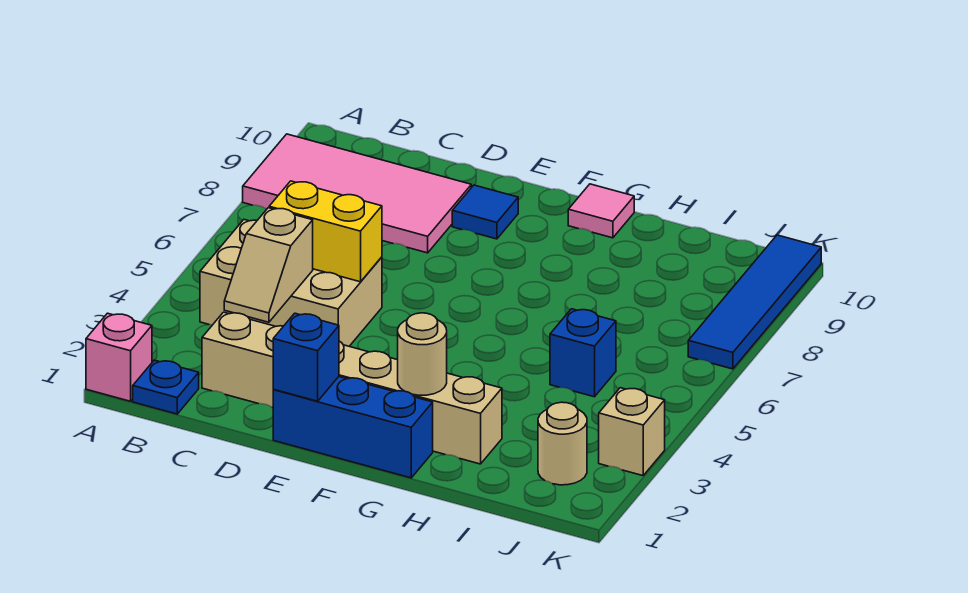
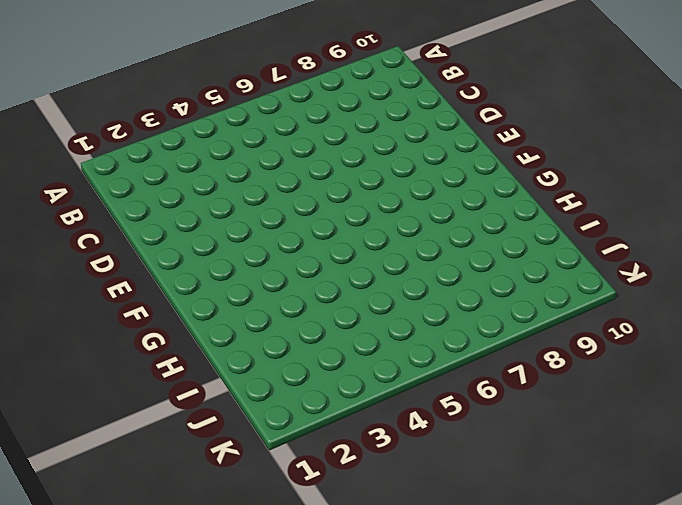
none -> pink brick A1 level 1
none -> pink tile A8:D9 level 1
none -> blue plate B1 level 1

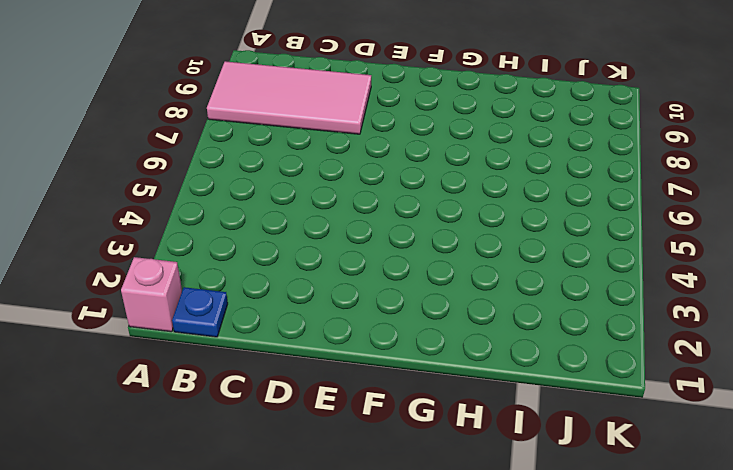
none -> tan brick B4:D5 level 1
none -> tan brick C2:H2 level 1
none -> blue brick E1:G1 level 1

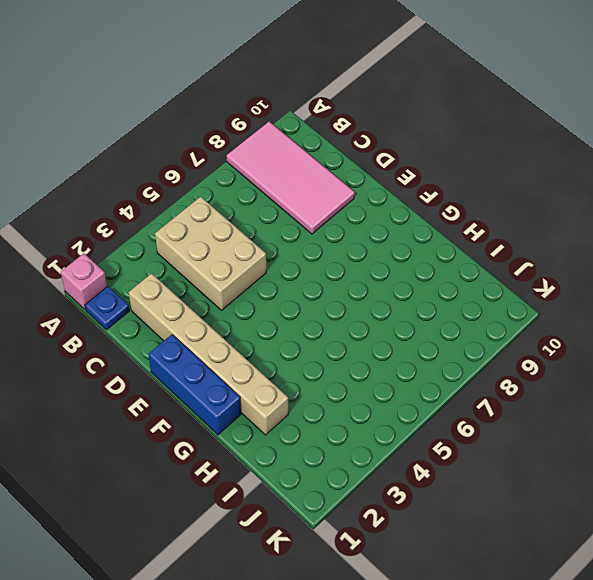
none -> blue tile E9 level 1
none -> pink tile G10 level 1
none -> blue brick I5 level 1

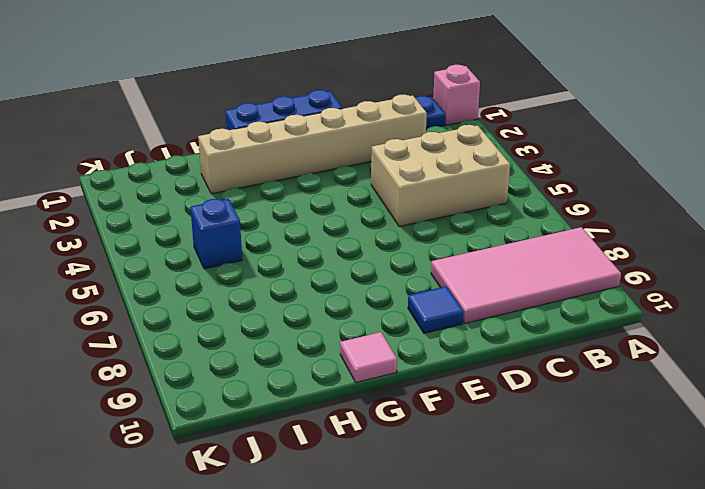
none -> tan round brick J2 level 1
none -> tan brick K3 level 1
none -> blue tile K7:K10 level 1

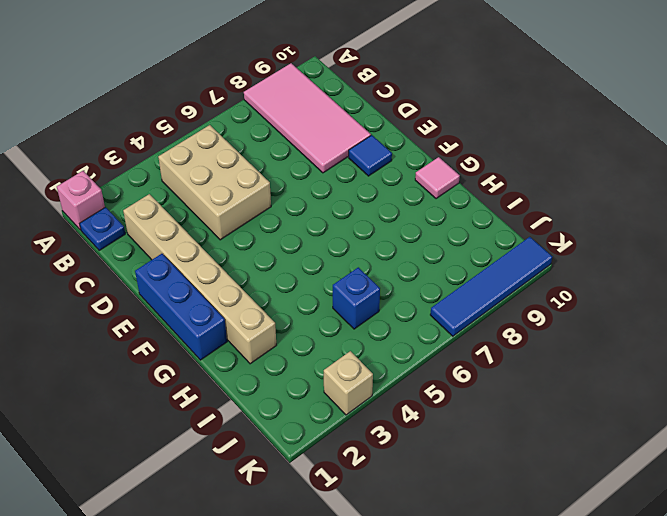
none -> tan round brick J2 level 1
none -> tan slope C3:C4 level 2 top 4
none -> yellow brick C5:D5 level 2

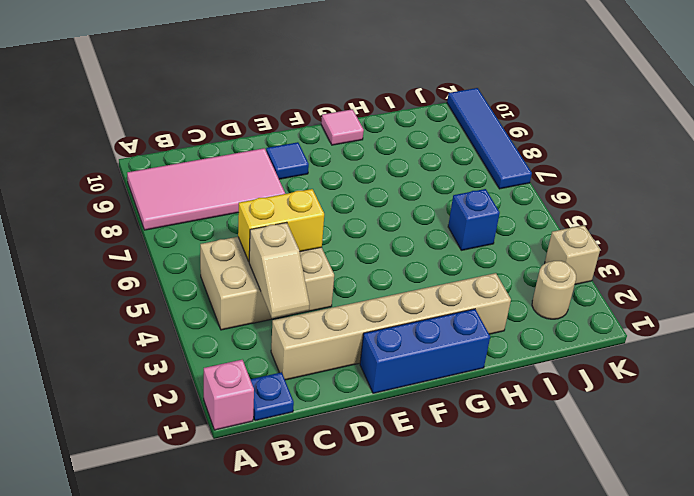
none -> blue brick E1 level 2
none -> tan round brick G2 level 2

